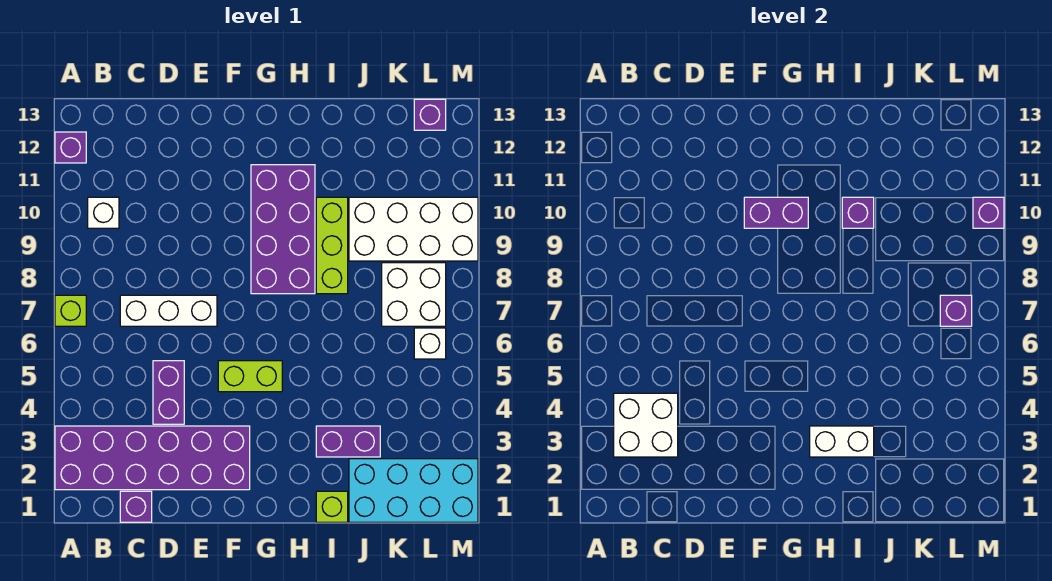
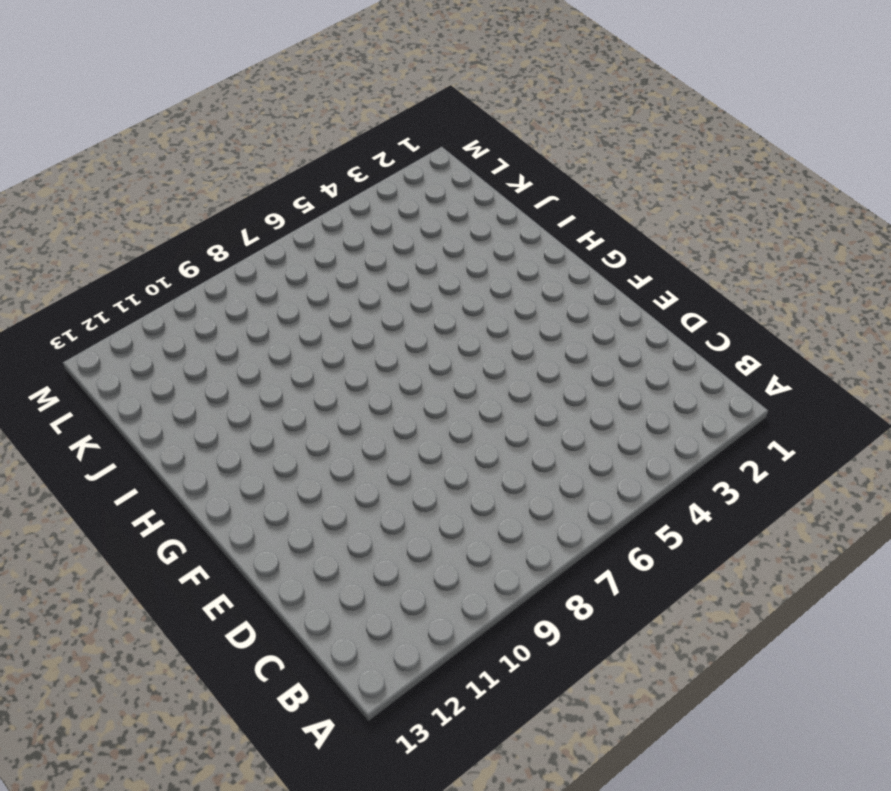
none -> purple brick A2:F3 level 1
none -> lime brick A7 level 1
none -> purple brick A12 level 1

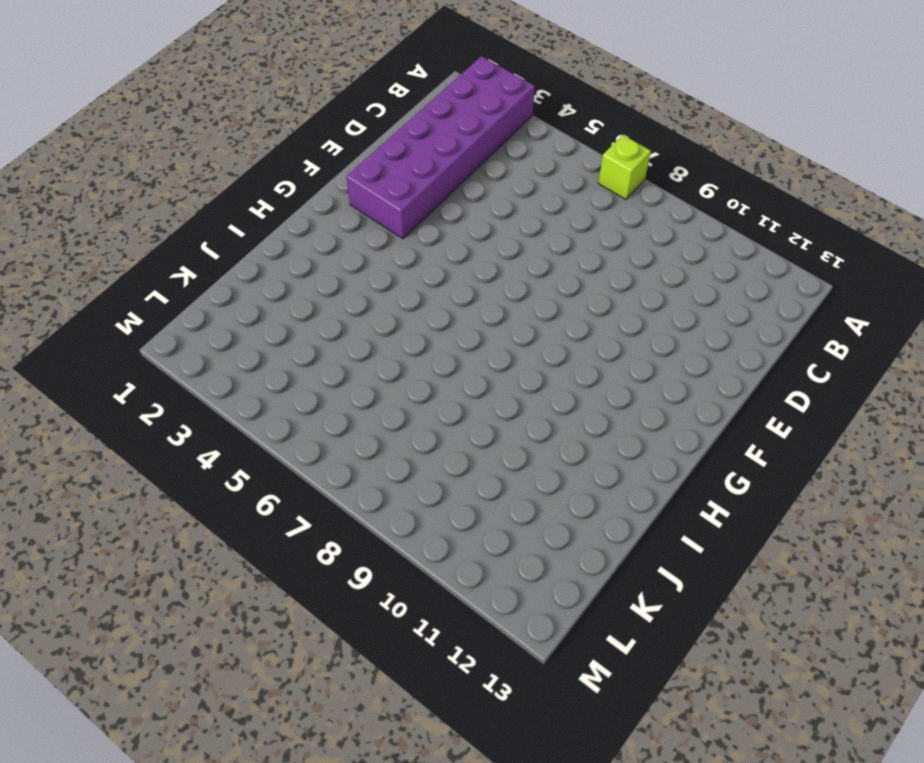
none -> purple brick A12 level 1
none -> white brick B10 level 1
none -> purple brick C1 level 1

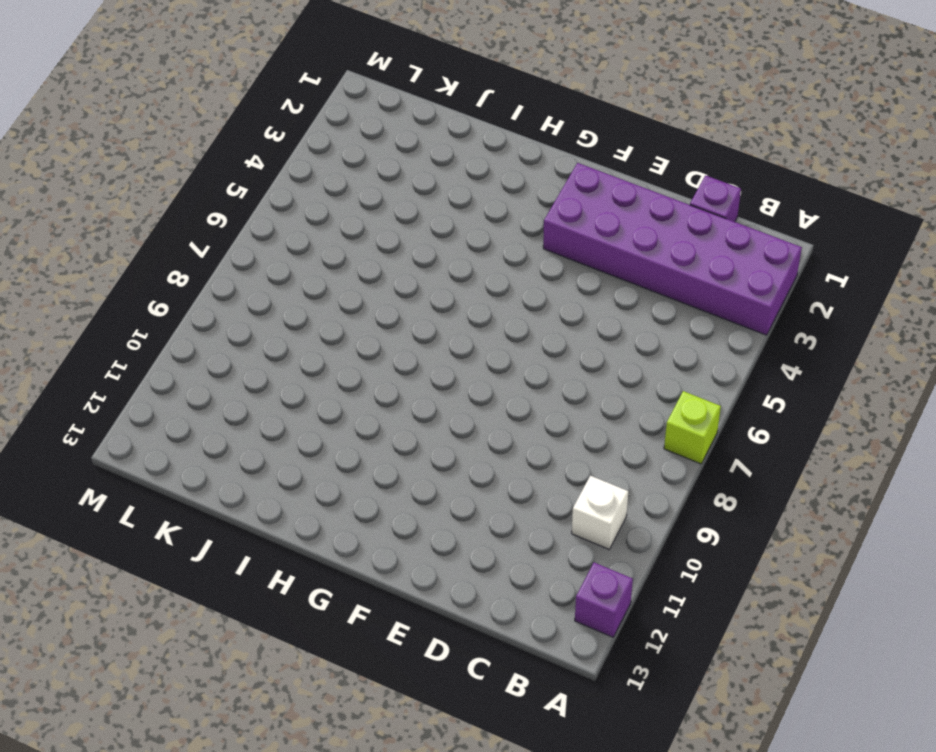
none -> white brick C7:E7 level 1
none -> purple brick D4:D5 level 1
none -> lime brick F5:G5 level 1

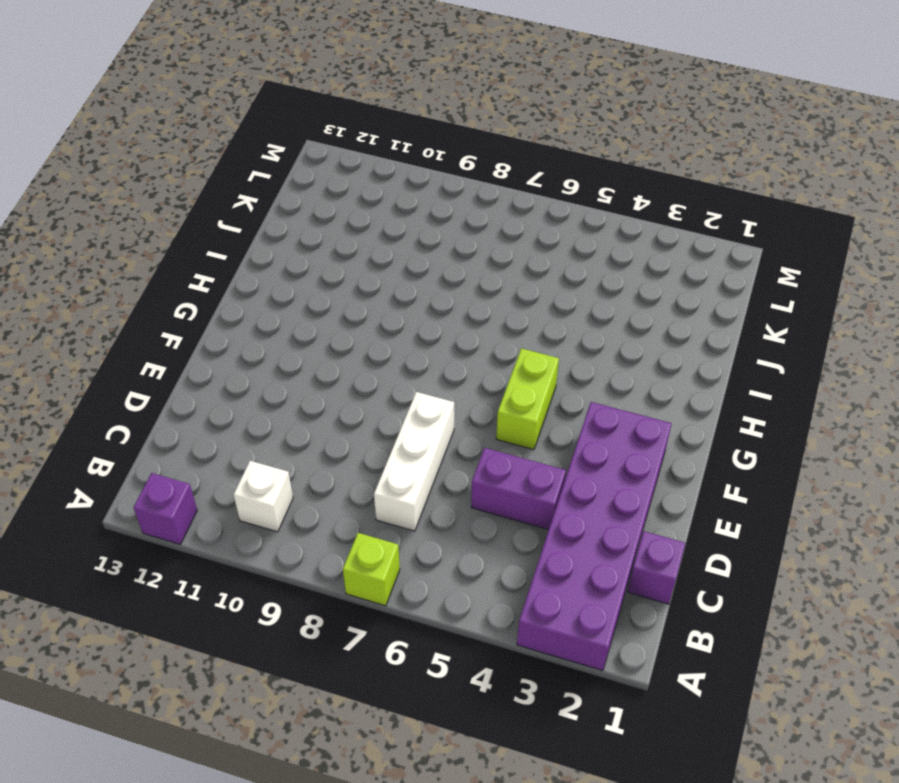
none -> purple brick G8:H11 level 1
none -> lime brick I1 level 1
none -> purple brick I3:J3 level 1

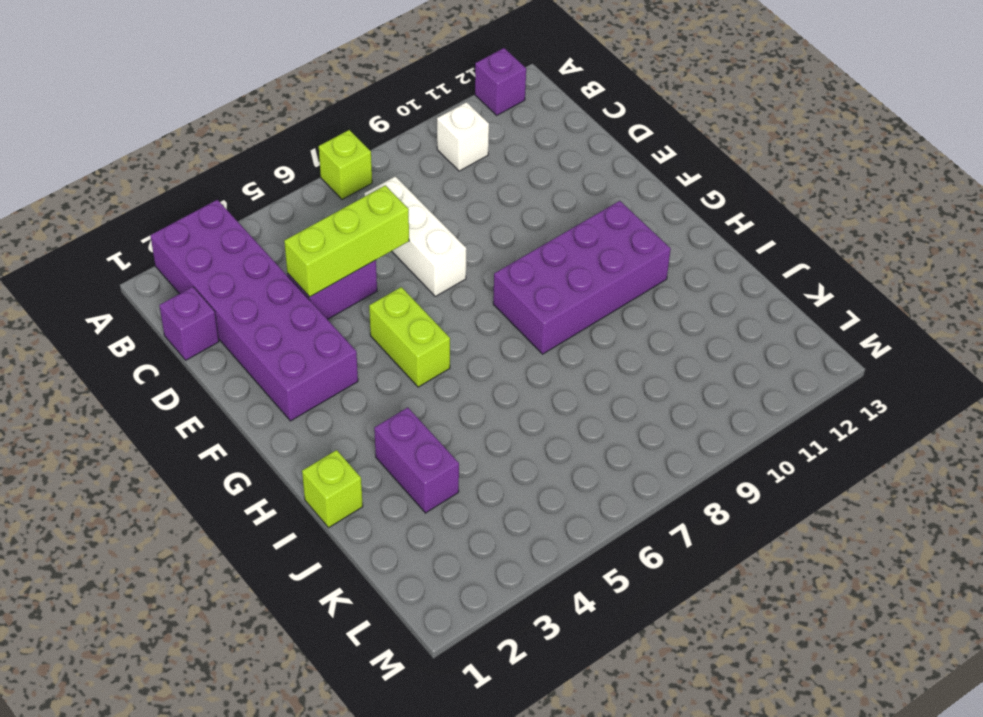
lime brick D4:D6 level 2 -> lime brick I8:I10 level 1
none -> cyan brick J1:M2 level 1
none -> white brick J9:M10 level 1
none -> white brick K7:L8 level 1

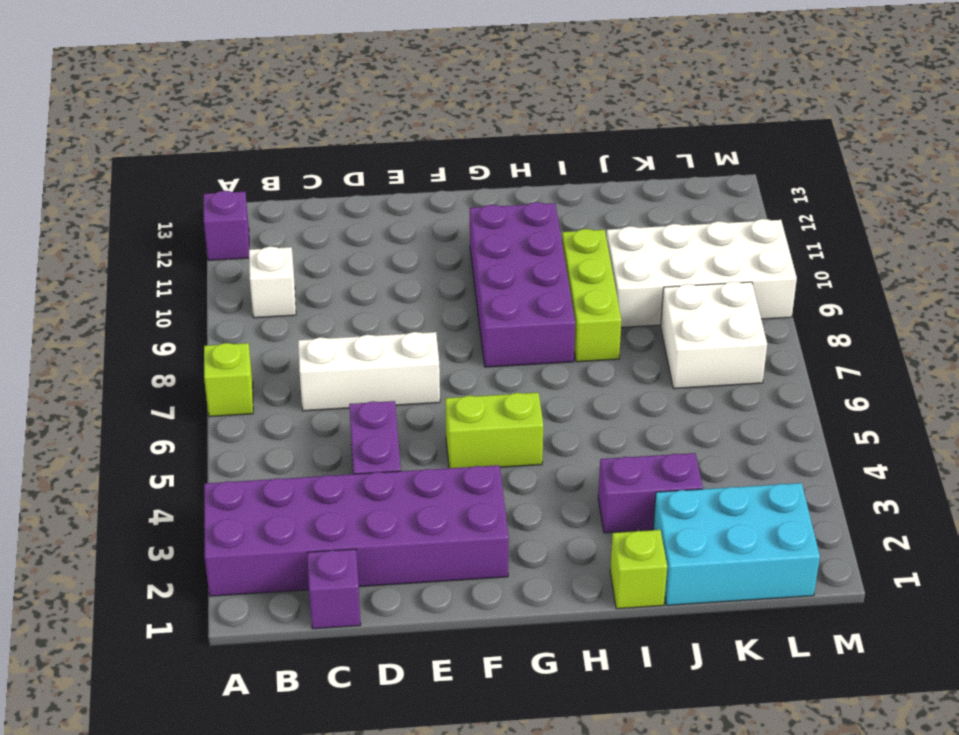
cyan brick J1:L2 level 1 -> cyan brick J1:M2 level 1
none -> white brick L6 level 1
none -> purple brick L13 level 1
none -> white brick B3:C4 level 2

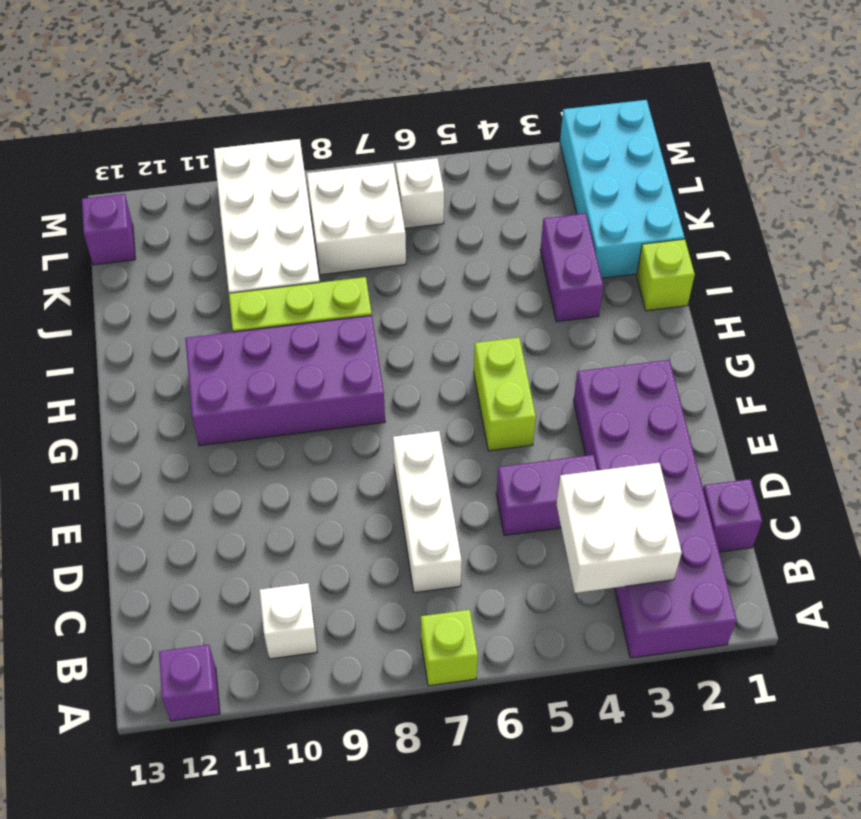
none -> purple brick F10:G10 level 2
none -> white brick H3:I3 level 2
none -> purple brick I10 level 2

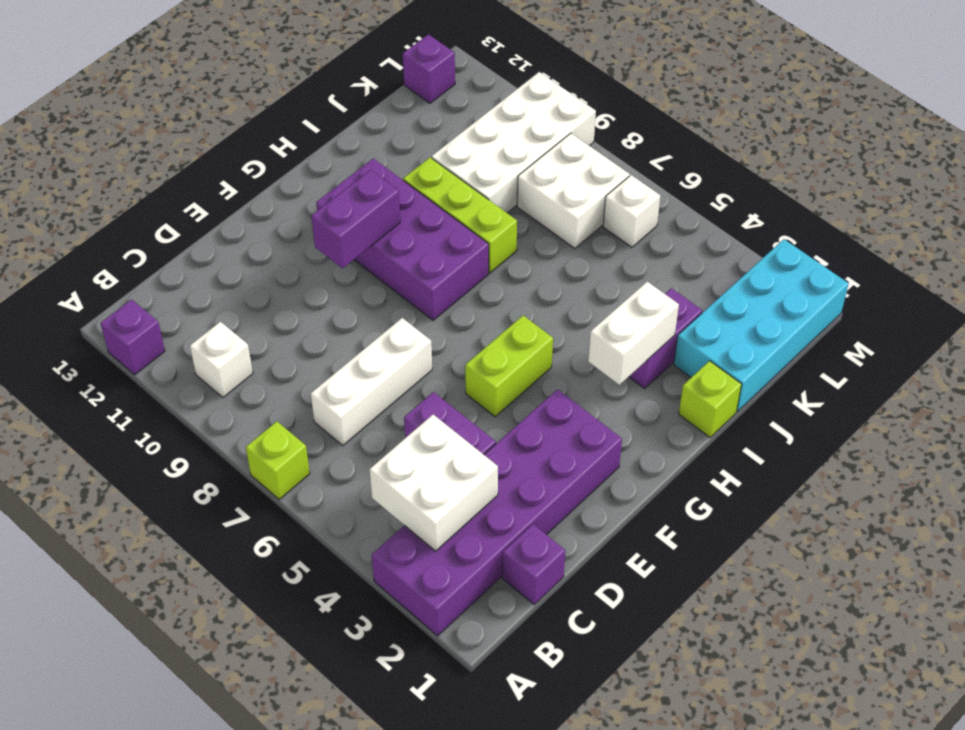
none -> purple brick I10 level 2
none -> purple brick L7 level 2
none -> purple brick M10 level 2

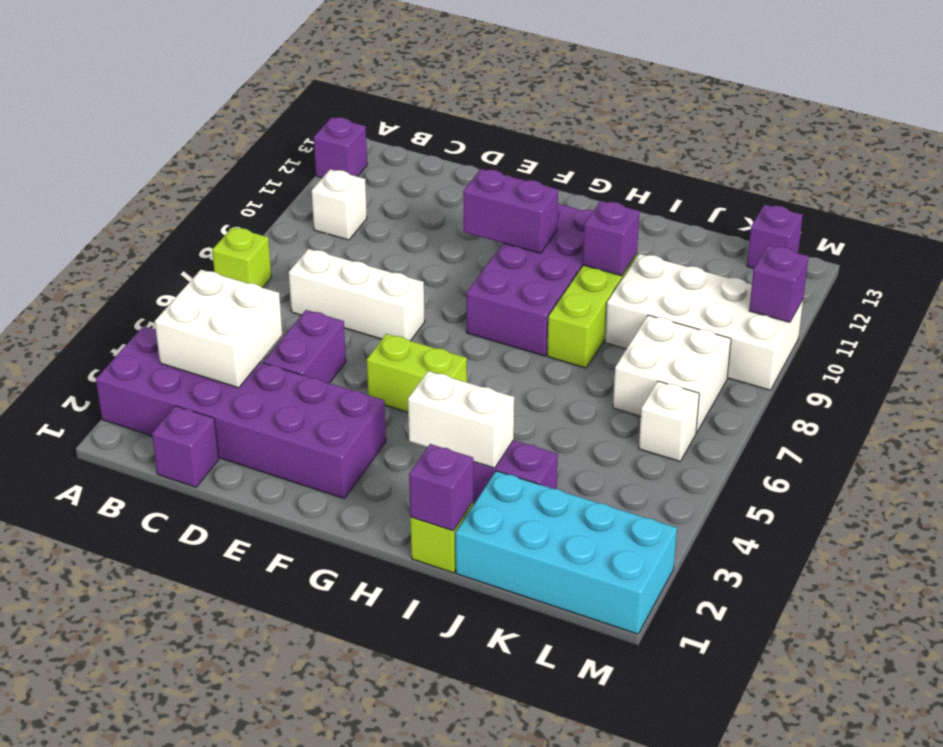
purple brick I1 level 2 -> purple brick L7 level 2

